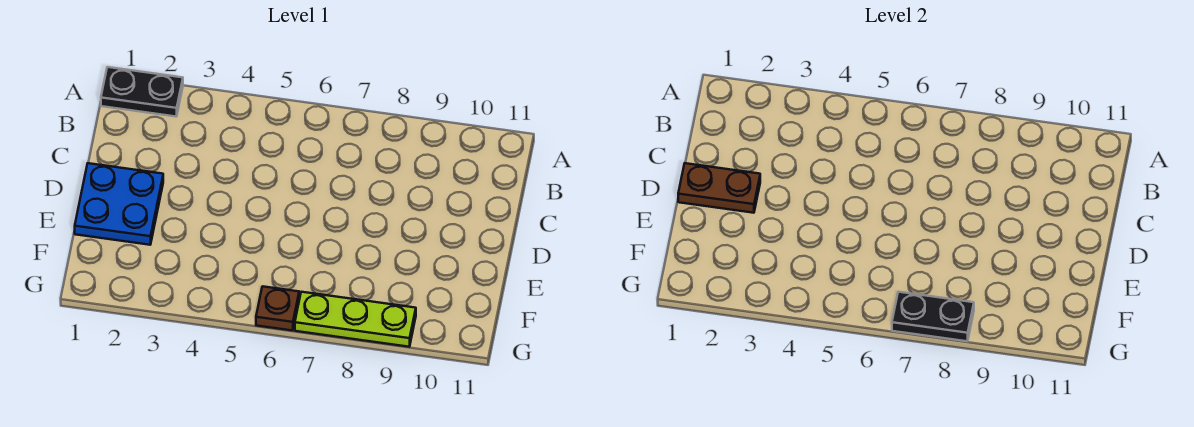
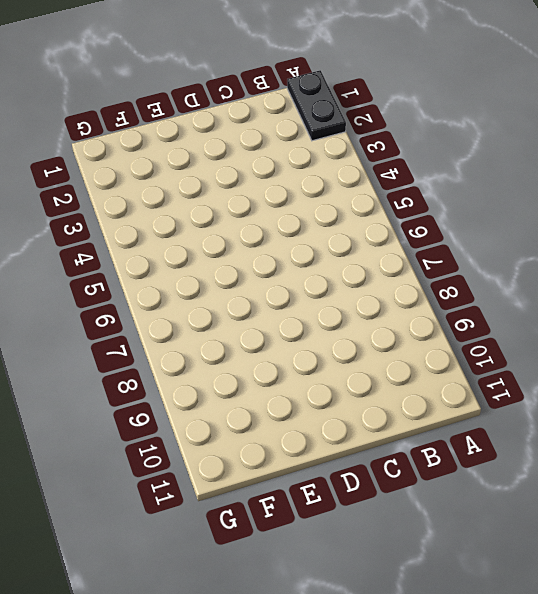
none -> blue plate D1:E2 level 1
none -> brown plate G6 level 1

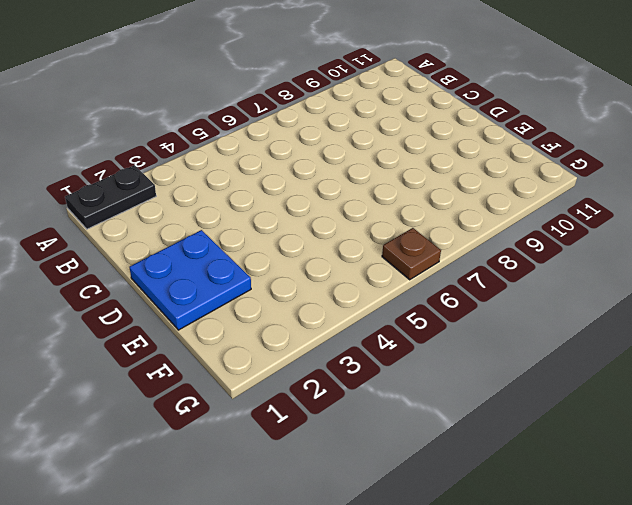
none -> lime plate G7:G9 level 1
none -> brown plate D1:D2 level 2

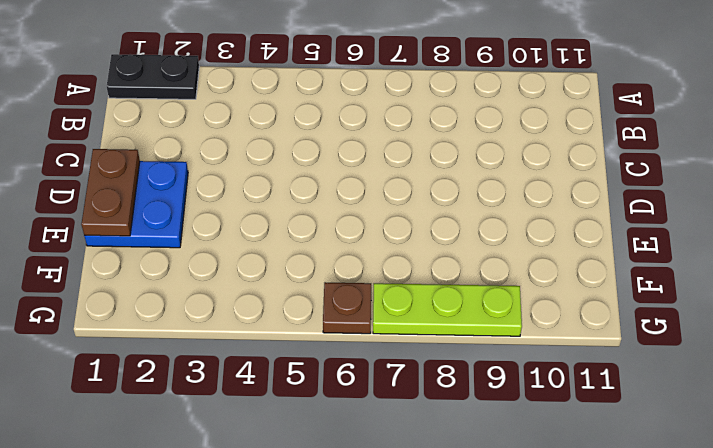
brown plate D1:E1 level 2 -> brown plate D1:D2 level 2
none -> black plate G7:G8 level 2

